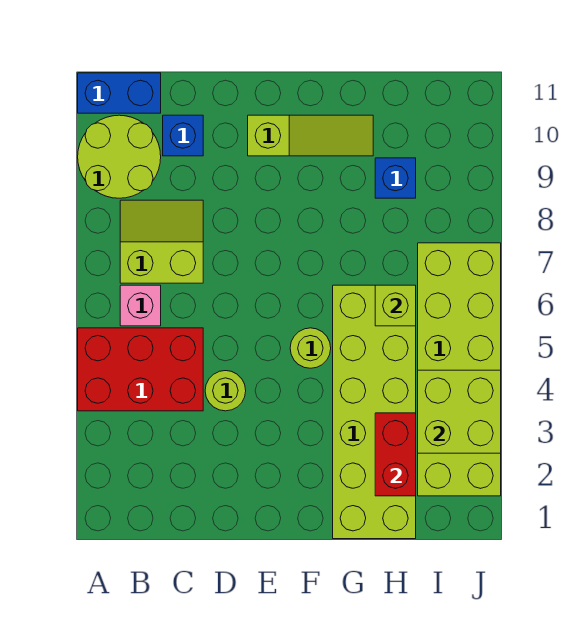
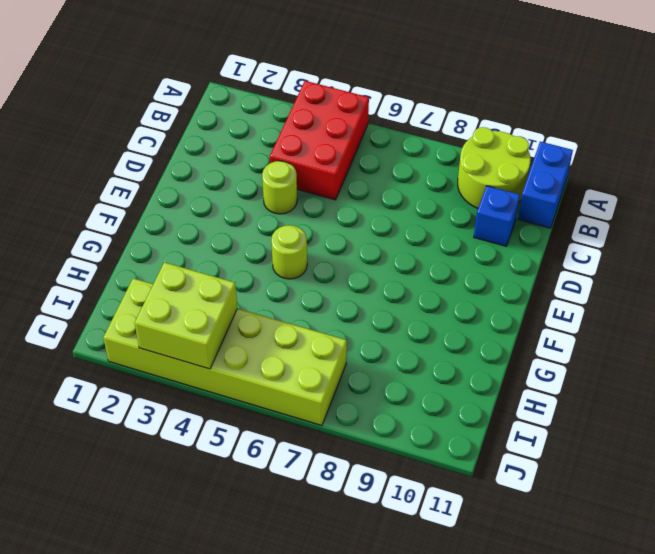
none -> pink brick B6 level 1
none -> lime slope B7:C8 level 1 top 7
none -> lime slope E10:G10 level 1 top E

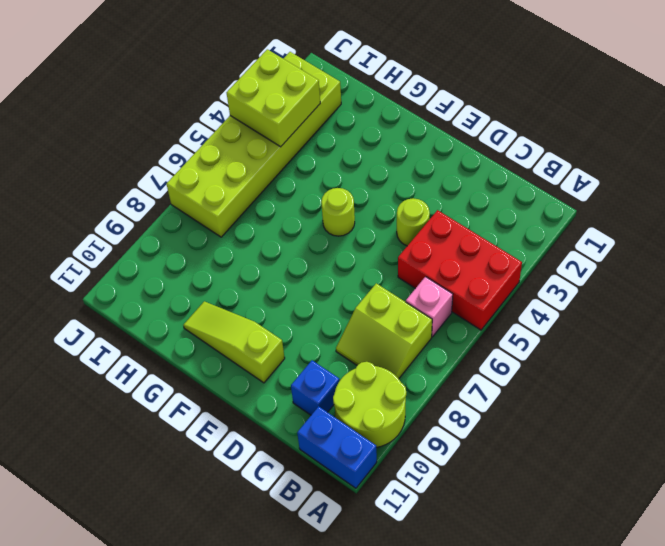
none -> lime brick G1:H6 level 1
none -> blue brick H9 level 1
none -> red brick H2:H3 level 2

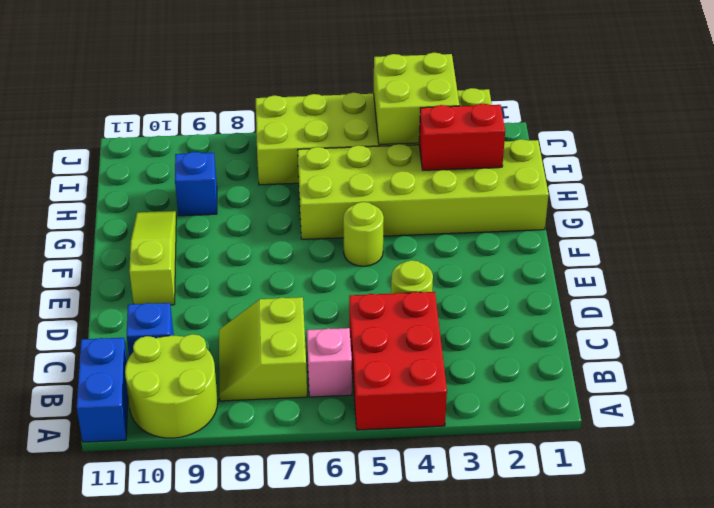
none -> lime brick H6 level 2

